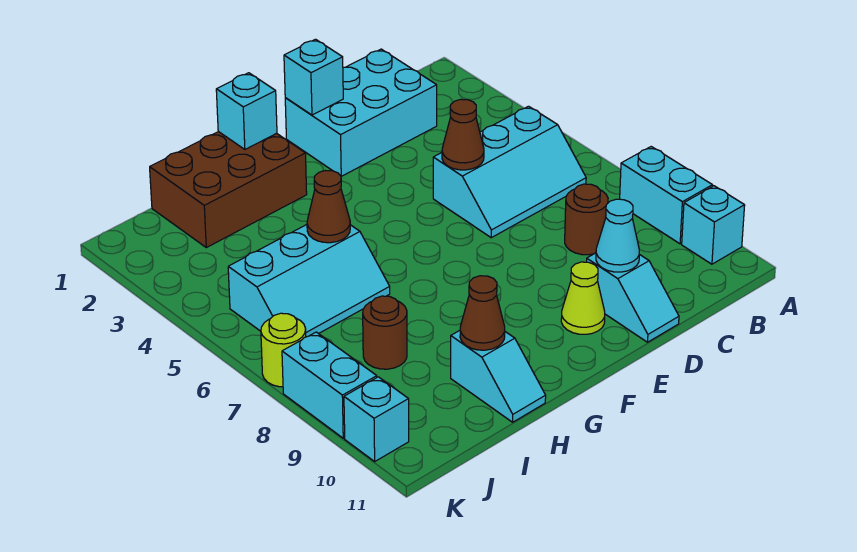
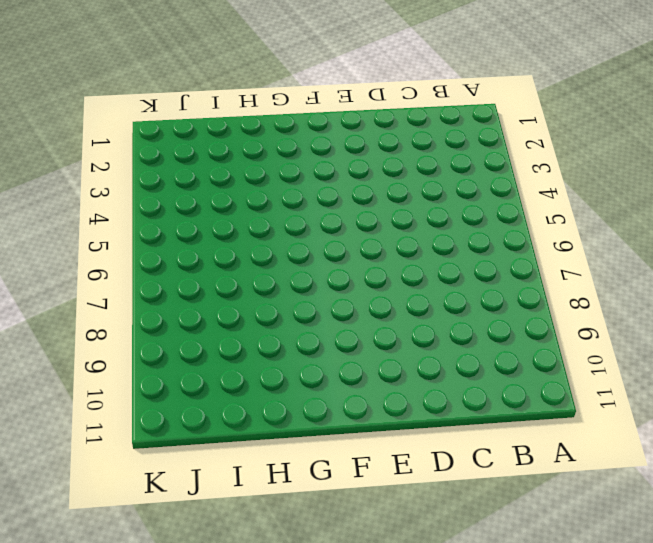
none -> cyan brick A8:A9 level 1
none -> cyan brick A10 level 1
none -> cyan slope B5:D6 level 1 top 5

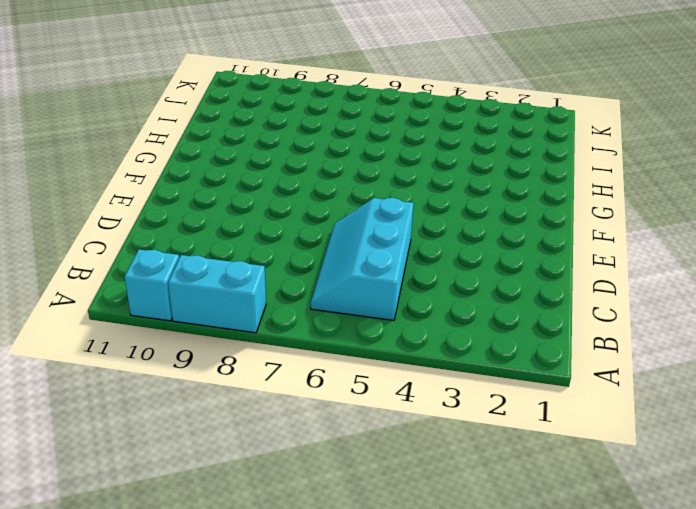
none -> cyan brick C1:E2 level 1
none -> brown round brick C8 level 1
none -> cyan slope D10:D11 level 1 top 10

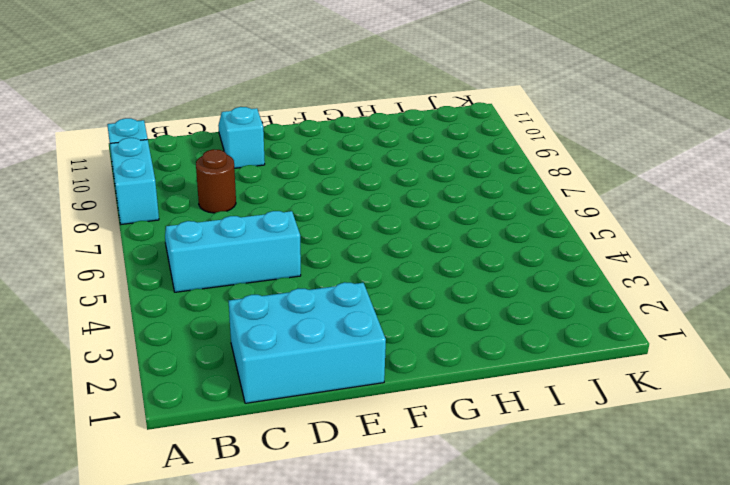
none -> lime cone E10 level 1
none -> brown brick G1:I2 level 1
none -> cyan slope H5:J6 level 1 top 5

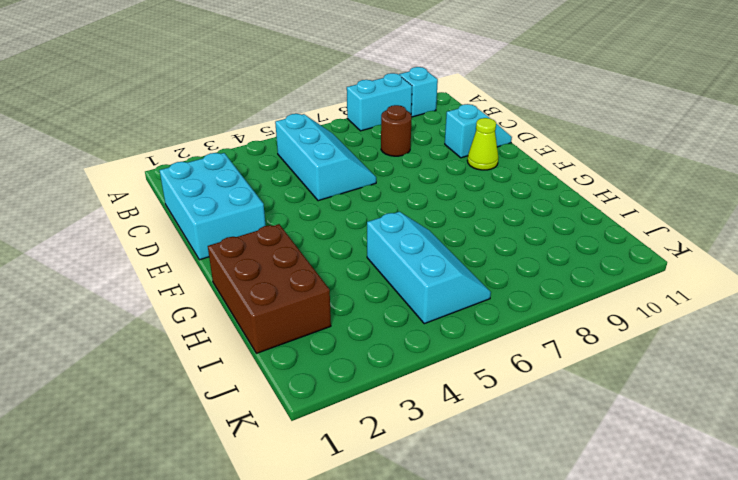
none -> cyan slope H10:H11 level 1 top 10
none -> brown round brick I8 level 1
none -> lime round brick K7 level 1

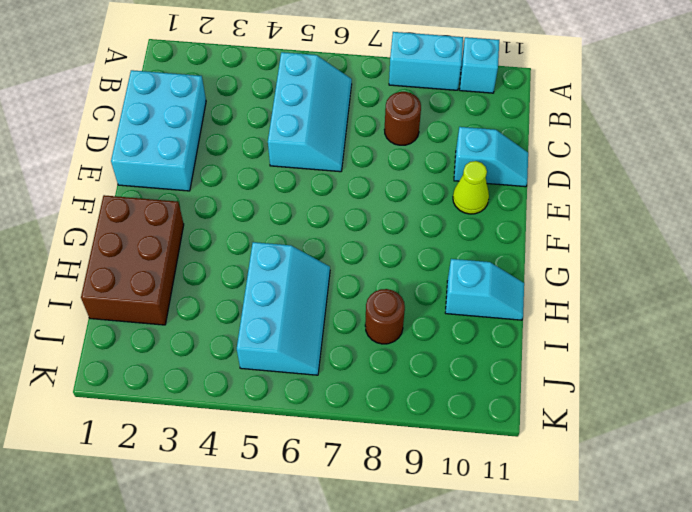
none -> lime round brick K7 level 1
none -> cyan brick K8:K9 level 1
none -> cyan brick K10 level 1

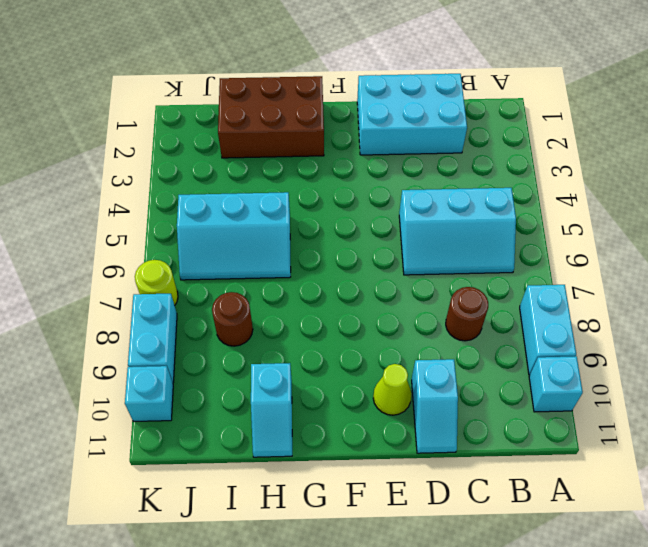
none -> brown cone D5 level 2
none -> cyan cone D10 level 2
none -> cyan brick E1 level 2

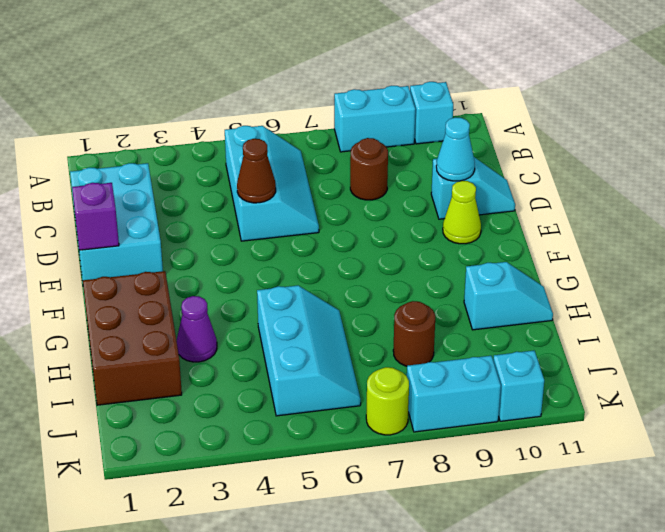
purple brick E1 level 2 -> cyan brick E1 level 2
purple cone H3 level 1 -> none
none -> cyan brick G1 level 2
none -> brown cone H5 level 2
none -> brown cone H10 level 2

